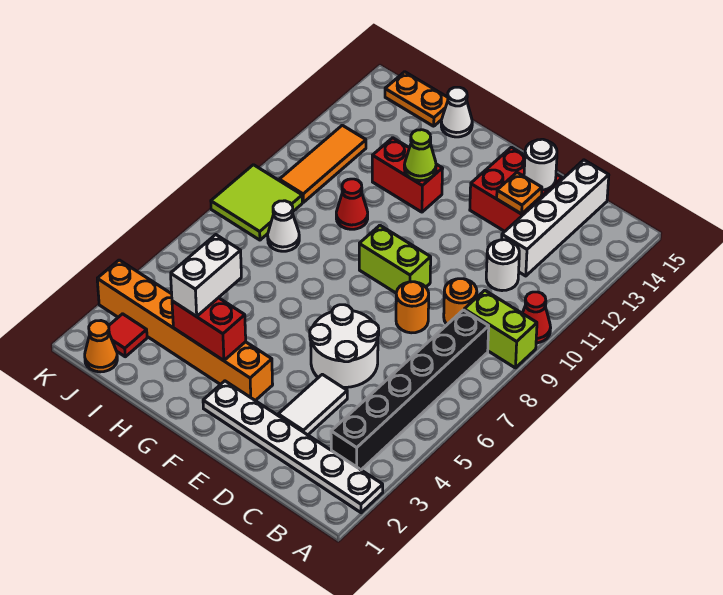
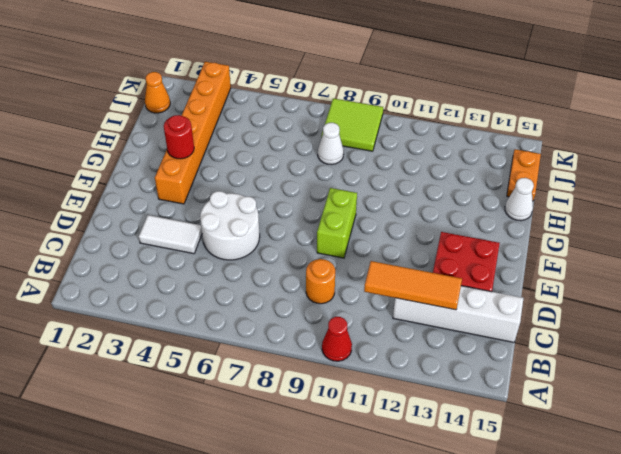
orange tile C11:C13 level 2 -> orange tile J10:J12 level 1
red round brick G3 level 2 -> red brick G3:H3 level 2
none -> white plate A2:F2 level 1
none -> lime brick A9:B9 level 1
none -> black brick B3:B8 level 1

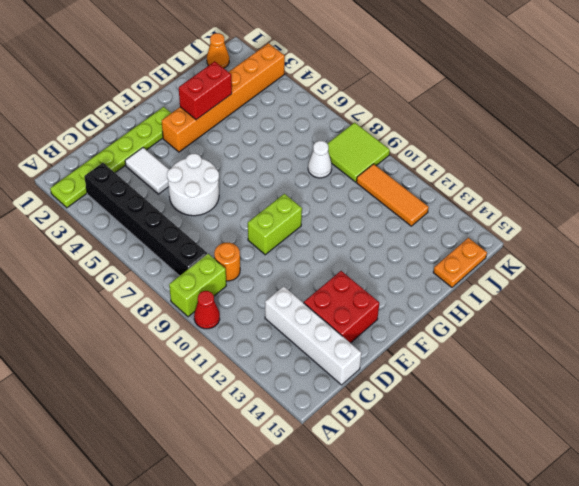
lime plate A2:F2 level 1 -> white plate A2:F2 level 1
none -> white round brick C11 level 1
none -> orange round brick D8 level 1
none -> red brick G12:H12 level 1

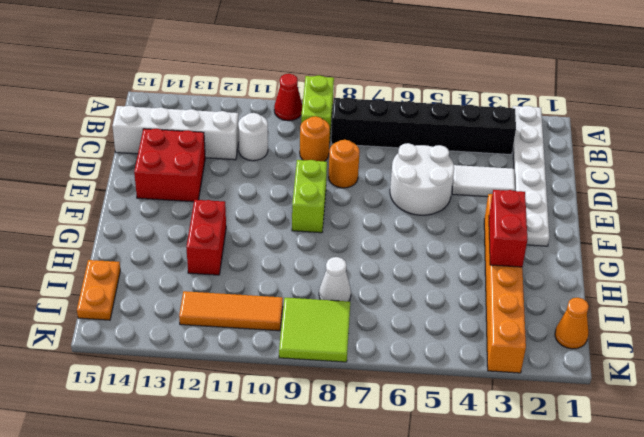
none -> red cone H10 level 1
none -> white cone H15 level 1
none -> red tile J2 level 1

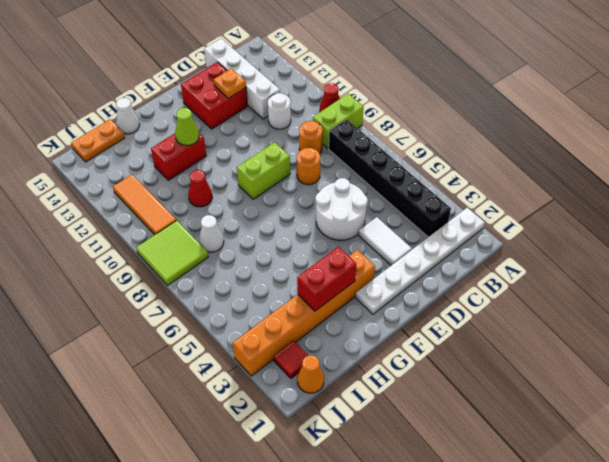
none -> white round brick D14 level 2
none -> white brick H3:H4 level 3

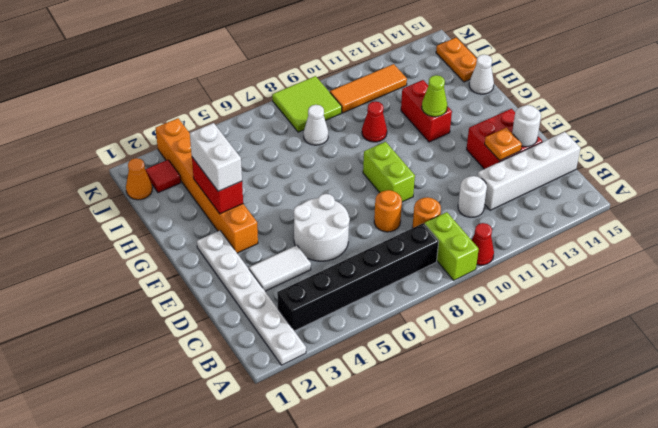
white brick G3:H3 level 3 -> white brick H3:H4 level 3

